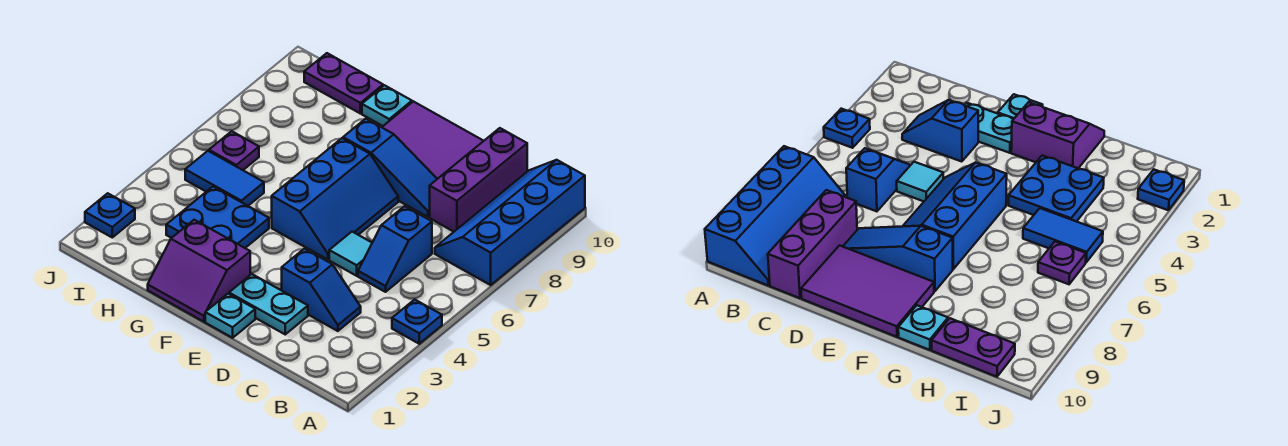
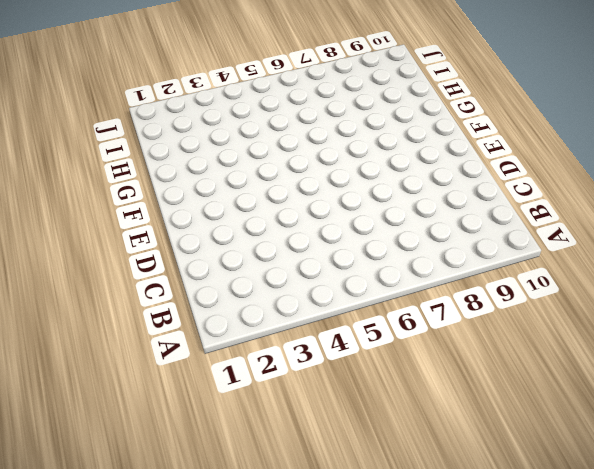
none -> blue plate A4 level 1
none -> blue slope A7:B10 level 1 top A
none -> blue slope C3:D3 level 1 top D

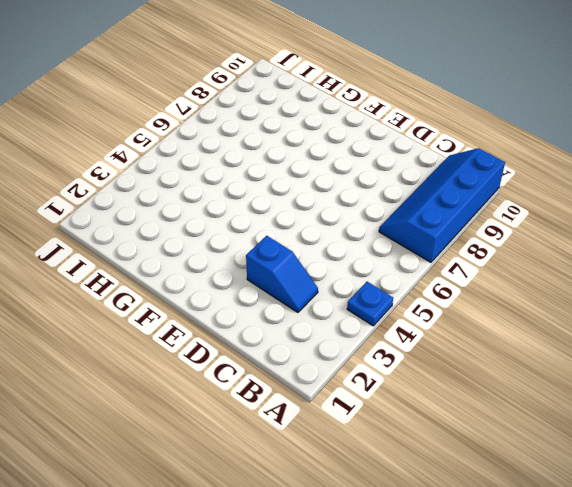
none -> blue slope C5:C6 level 1 top 6
none -> purple brick C8:C10 level 1
none -> cyan plate D2:E2 level 1

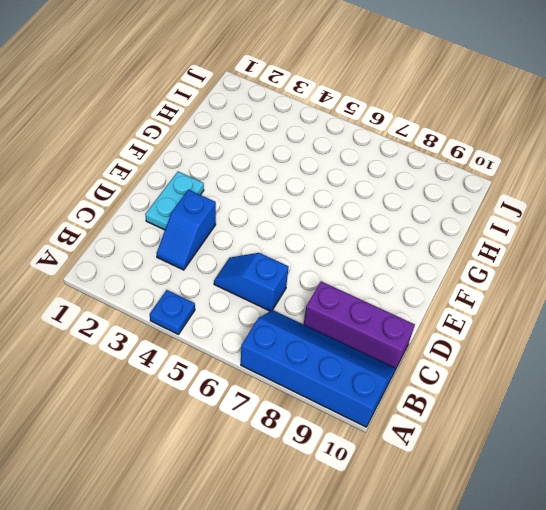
none -> cyan tile D5 level 1
none -> blue slope D8:F8 level 1 top F
none -> purple tile D9:F10 level 1

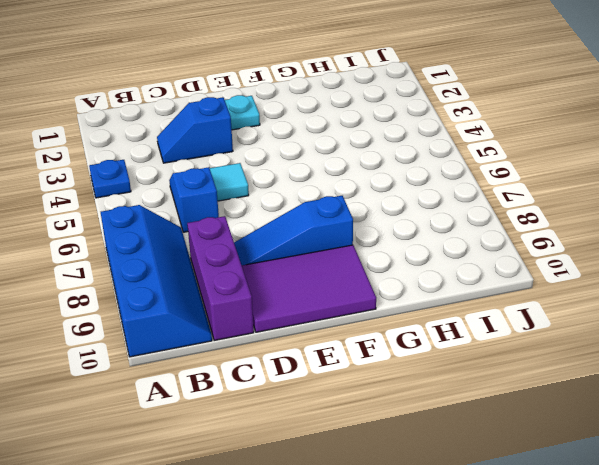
none -> cyan plate E1 level 1
none -> blue slope E5:F7 level 1 top F
none -> purple slope F1:G2 level 1 top 2

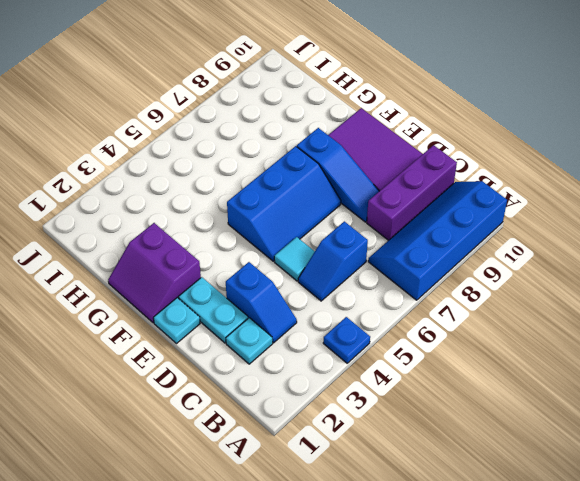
cyan plate C2 level 1 -> cyan plate G10 level 1
none -> blue plate G3:H4 level 1
none -> blue tile H5:I5 level 1
none -> purple plate H10:I10 level 1

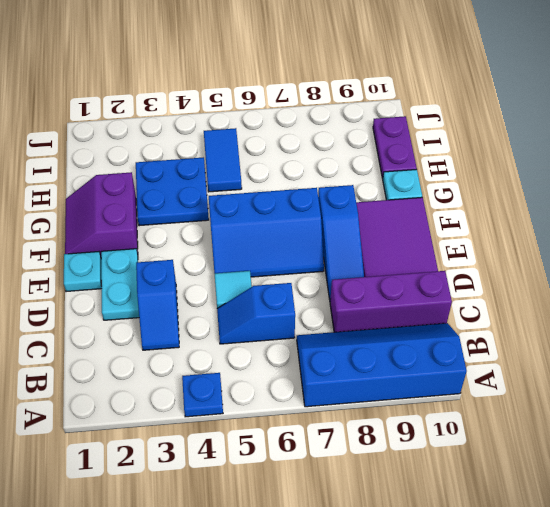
none -> purple plate I6 level 1
none -> blue plate J2 level 1

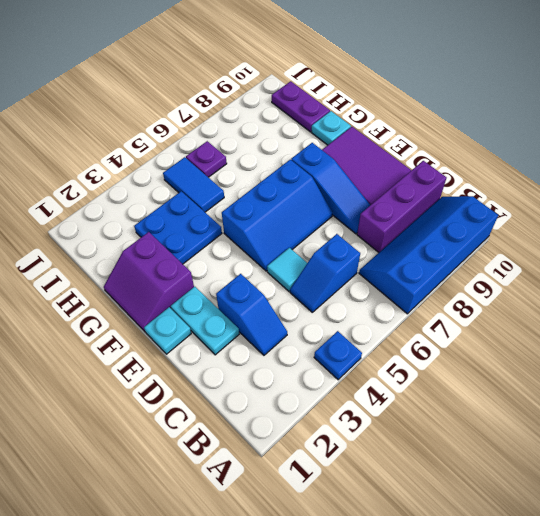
none -> blue plate J2 level 1

